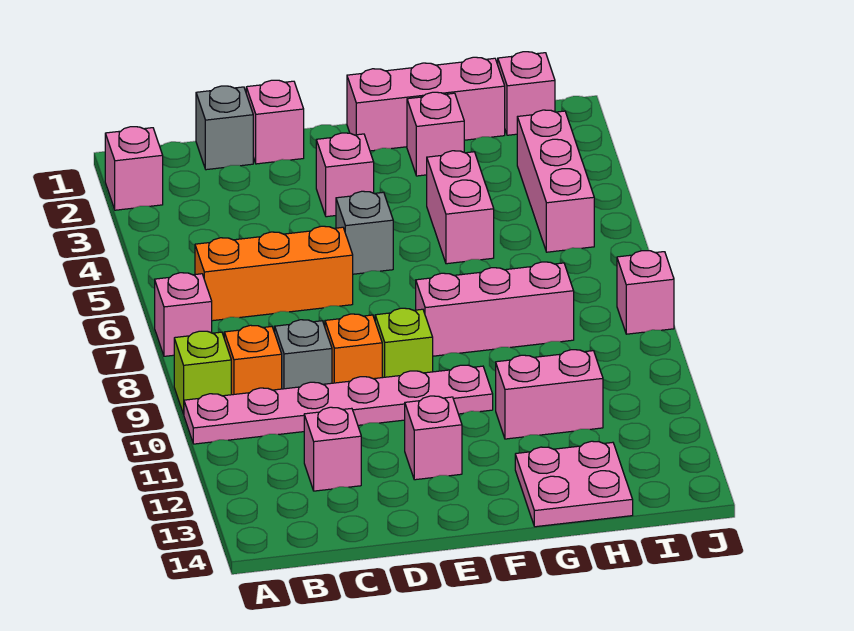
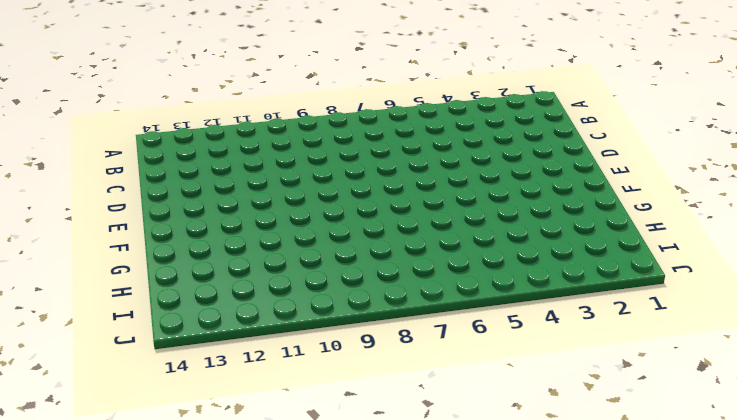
none -> pink brick A2 level 1
none -> pink brick A7 level 1
none -> lime brick A9 level 1

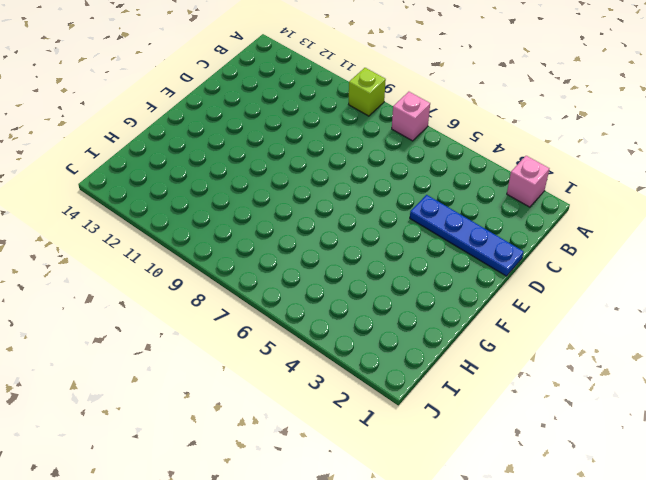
blue plate D1:D4 level 1 -> pink brick D1 level 1
none -> pink plate A10:F10 level 1
none -> orange brick B6:D6 level 1
none -> orange brick B9 level 1

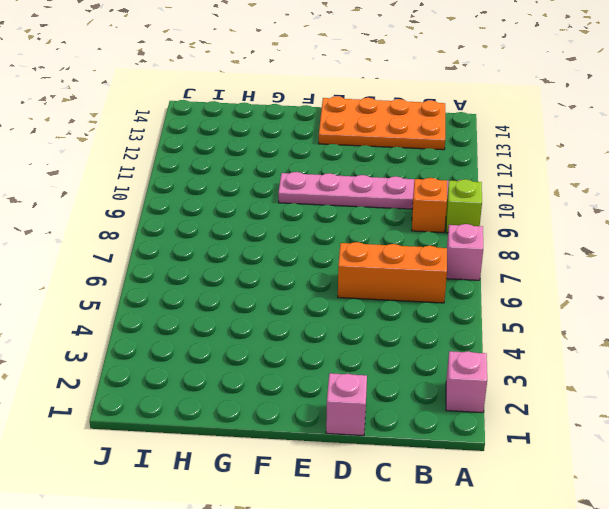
orange plate B13:E14 level 1 -> none
none -> grey brick C1 level 1
none -> grey brick C9 level 1
none -> pink brick C12 level 1

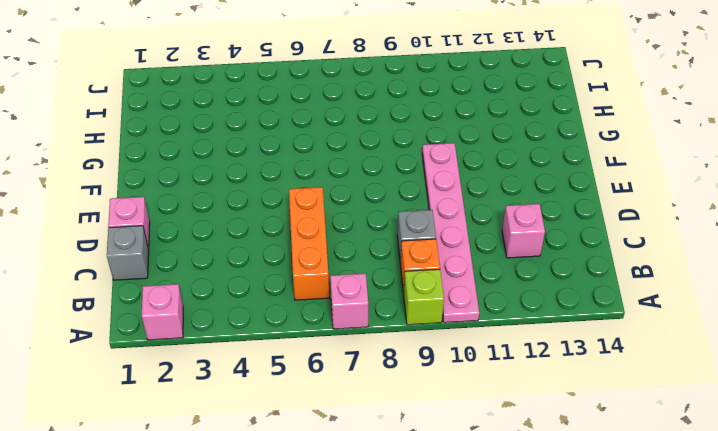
none -> orange brick D9 level 1
none -> pink brick E3 level 1
none -> grey brick E5 level 1

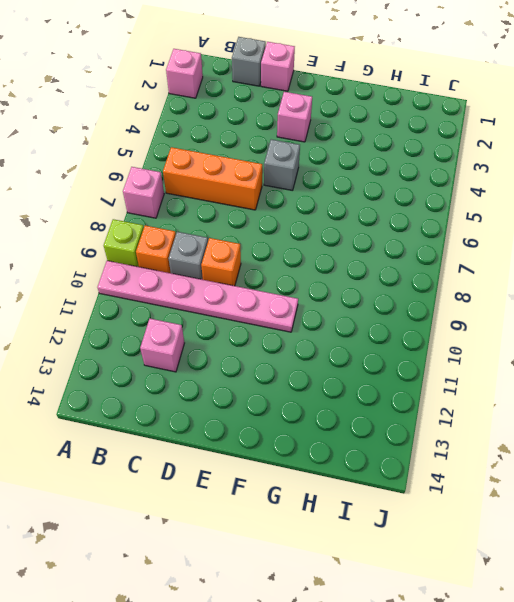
none -> lime brick E9 level 1
none -> pink brick E12 level 1
none -> pink brick F1:H1 level 1

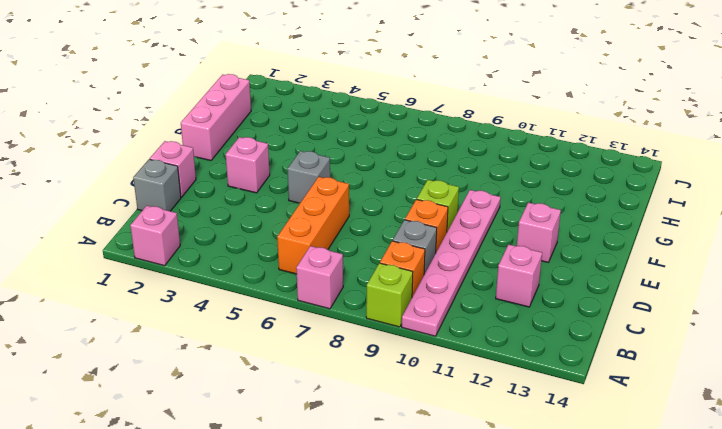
none -> pink brick F8:H8 level 1
none -> pink brick G2 level 1
none -> pink brick G4:G5 level 1

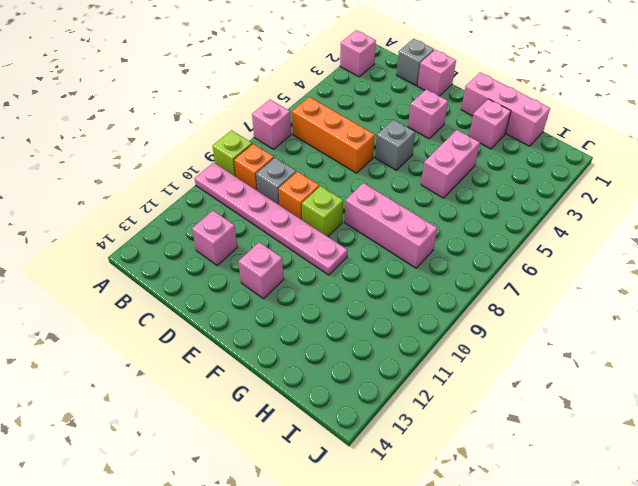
none -> pink brick G11:H11 level 1
none -> pink plate G13:H14 level 1
none -> pink brick I1 level 1

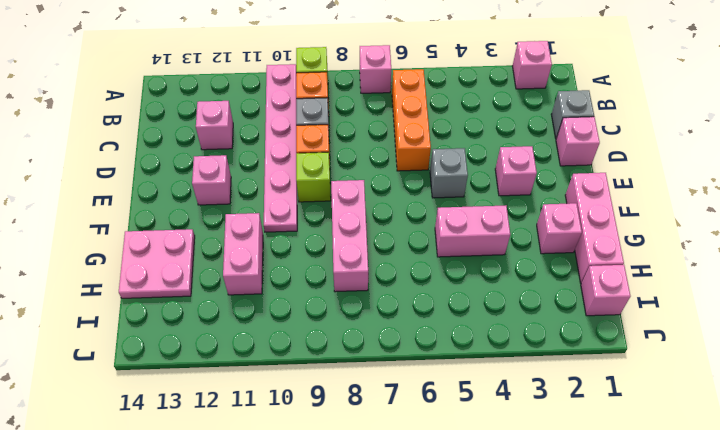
none -> pink brick I3:I5 level 1
none -> pink brick J8 level 1

